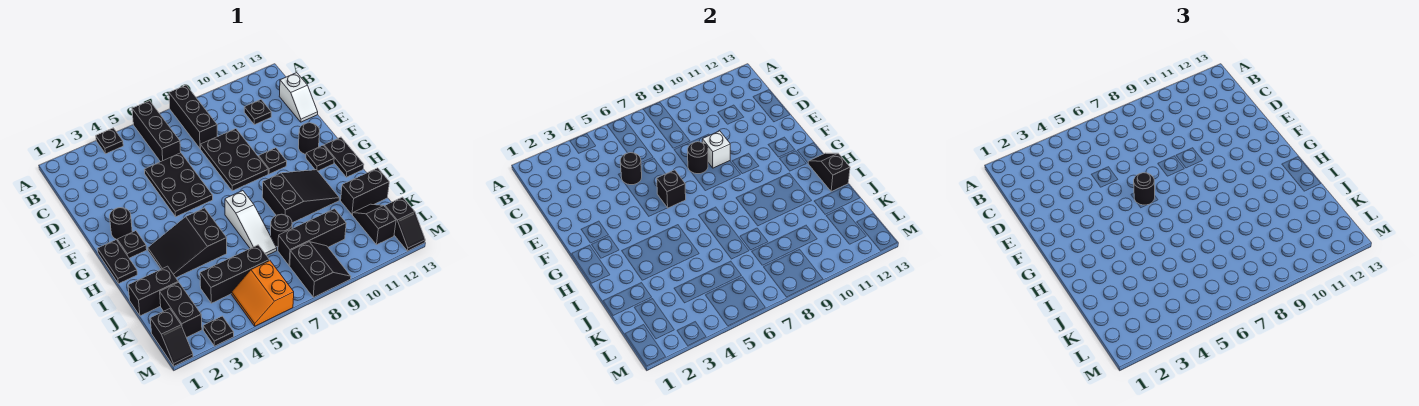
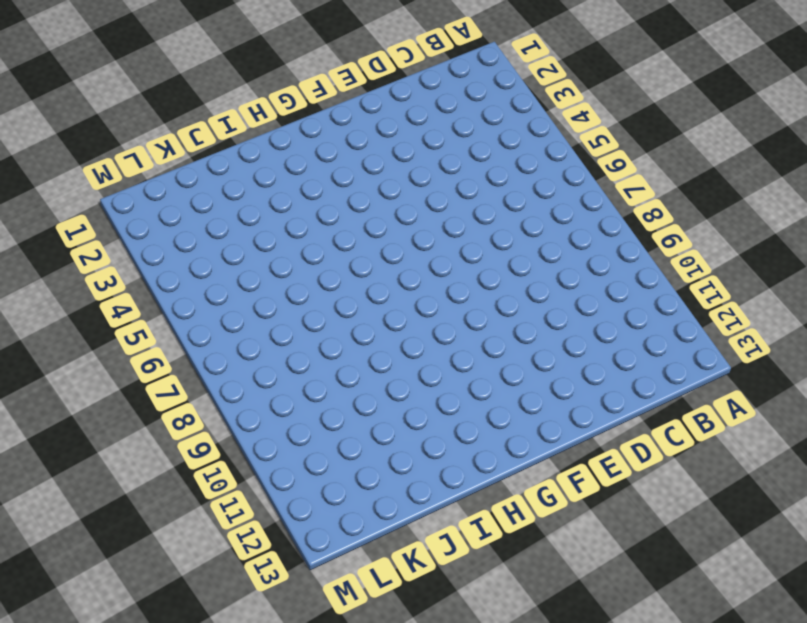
none -> black plate A4 level 1
none -> black brick A6:C6 level 1
none -> black brick A8:C8 level 1
none -> black plate C11 level 1

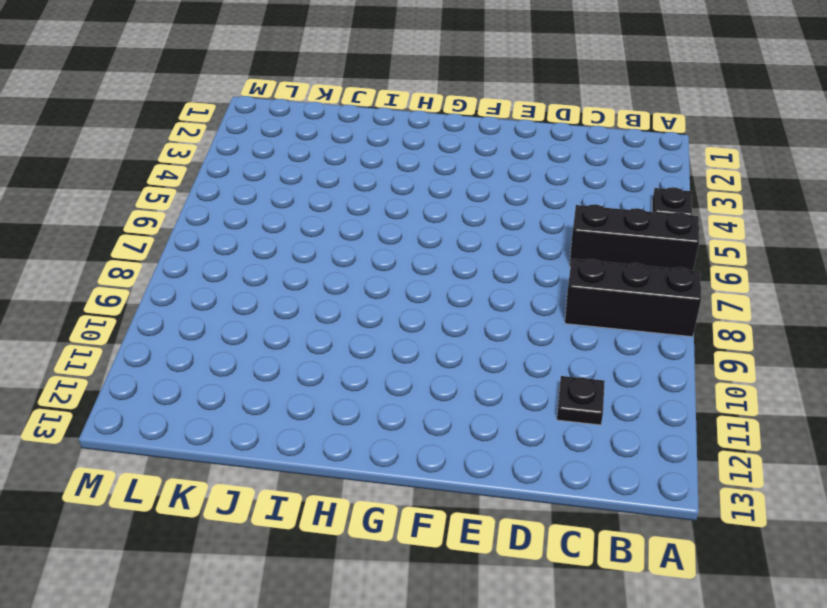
none -> white slope C13:D13 level 1 top C
none -> black plate D5:F6 level 1
none -> black plate D8:F9 level 1
none -> black round brick F2 level 1

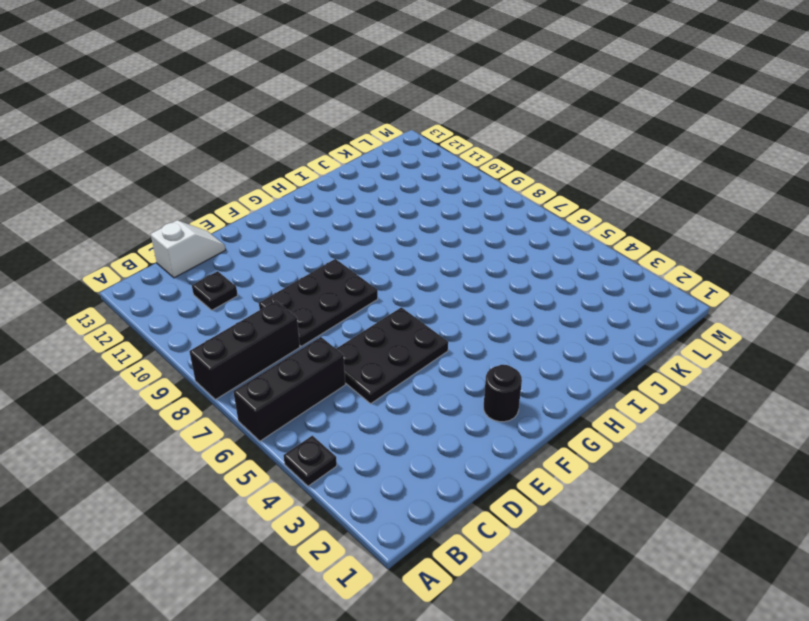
none -> black plate F10 level 1
none -> black round brick F12 level 1
none -> black plate G1:H1 level 1
none -> black plate G2 level 1

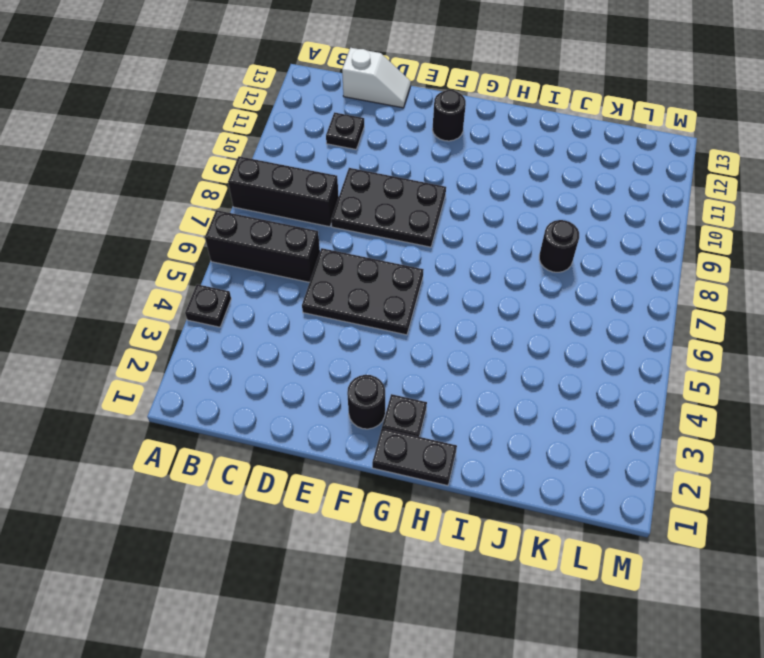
none -> black plate F10 level 1
none -> black plate G12 level 1
none -> black plate G13:H13 level 1
none -> black slope H3:I5 level 1 top 5

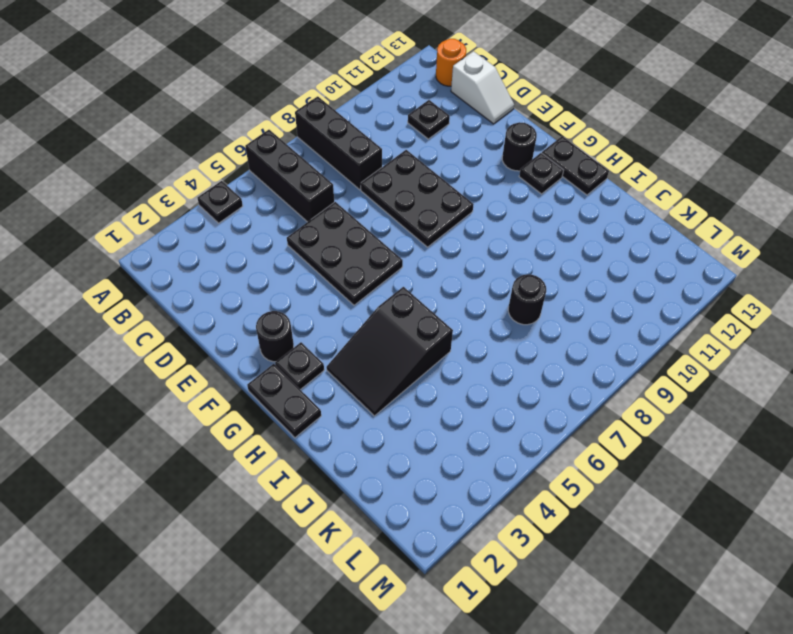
orange round brick B13 level 1 -> none
none -> black plate F10 level 1
none -> white slope H7:J7 level 1 top H
none -> black slope H9:I11 level 1 top 9
none -> black brick J1:J2 level 1

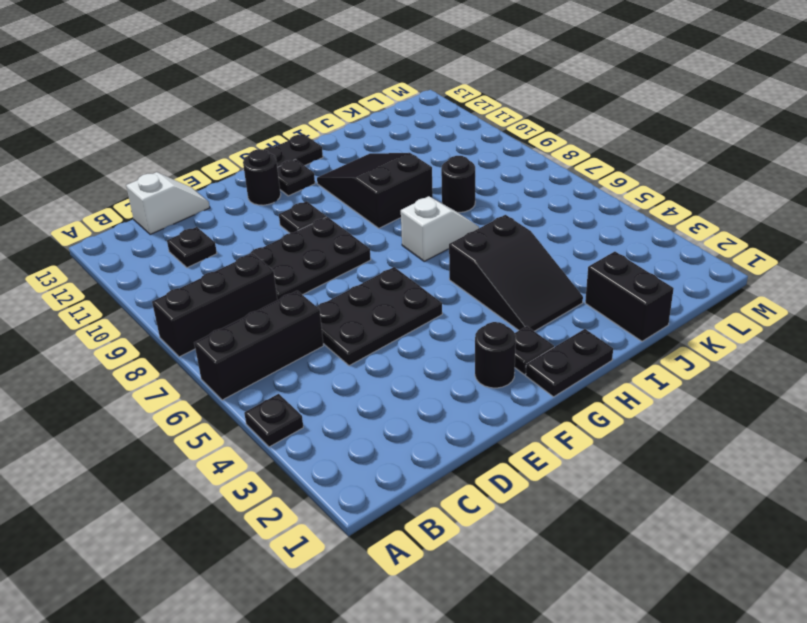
white slope H7:I7 level 1 top H -> white slope H7:J7 level 1 top H
none -> black brick J12:J13 level 1
none -> black brick K2:L2 level 1
none -> black brick K4:K6 level 1
none -> black brick K8:K10 level 1

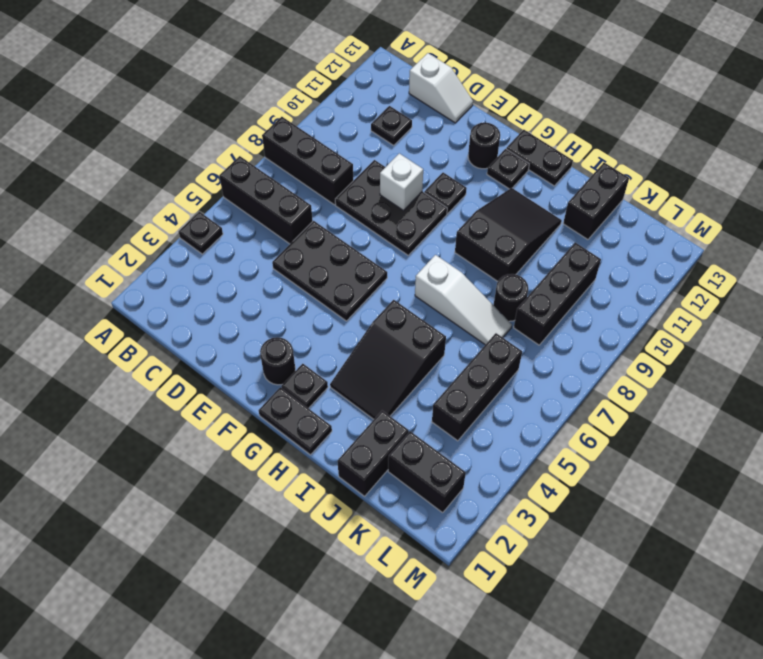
none -> black slope K12:L12 level 1 top L
none -> black slope L1:M1 level 1 top L
none -> orange slope L5:M6 level 1 top 6
none -> black slope L8:M9 level 1 top 8

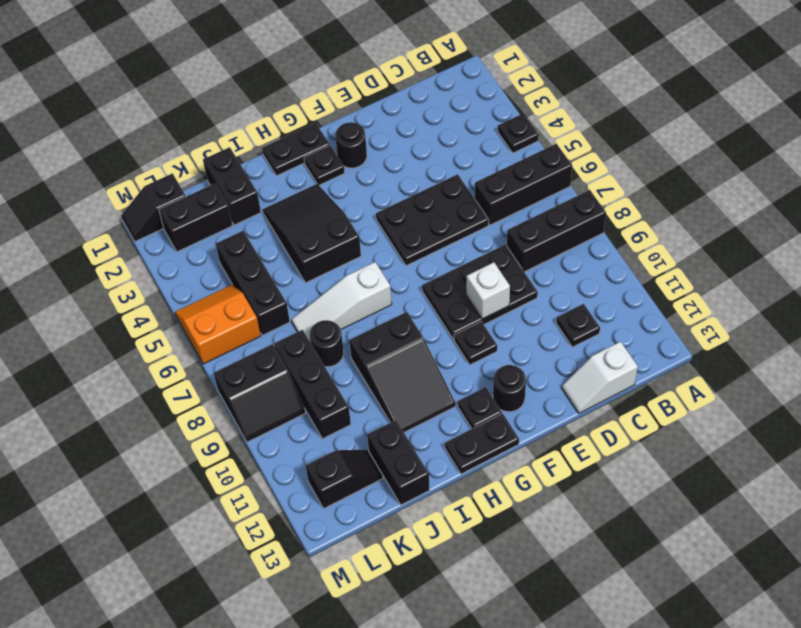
none -> black slope L13:M13 level 1 top L
none -> black plate M3 level 1
none -> black round brick D5 level 2
none -> black round brick E8 level 2

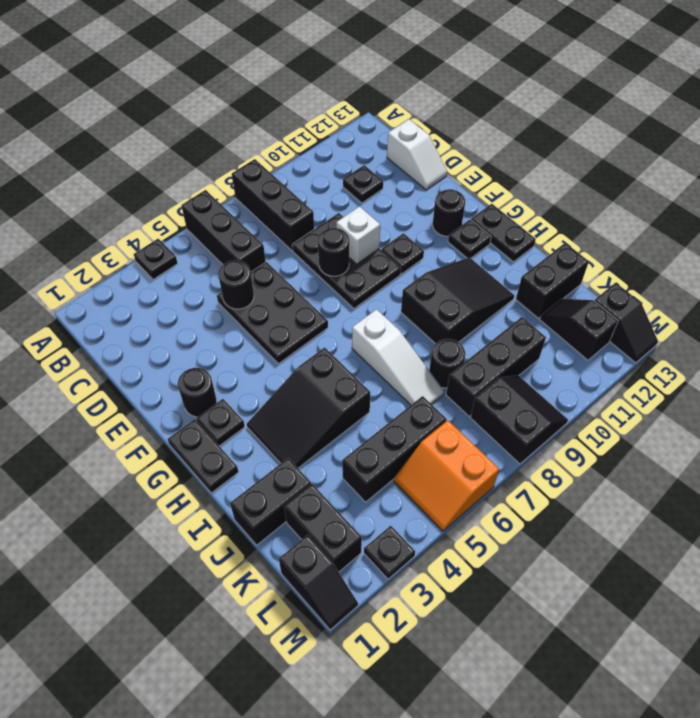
none -> black brick F6 level 2
none -> black slope H13:I13 level 2 top I
none -> black round brick F6 level 3

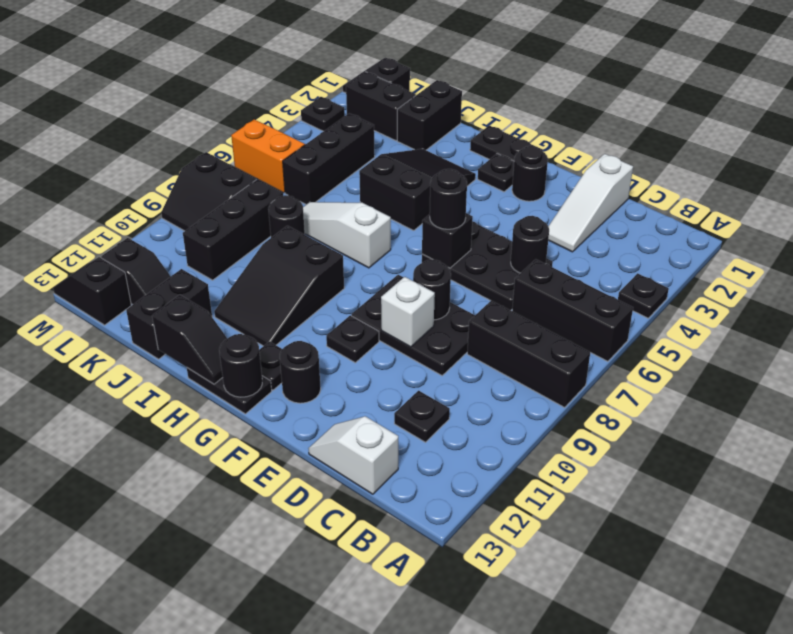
white slope D1:D3 level 1 top 1 -> none
black round brick G13 level 2 -> none

